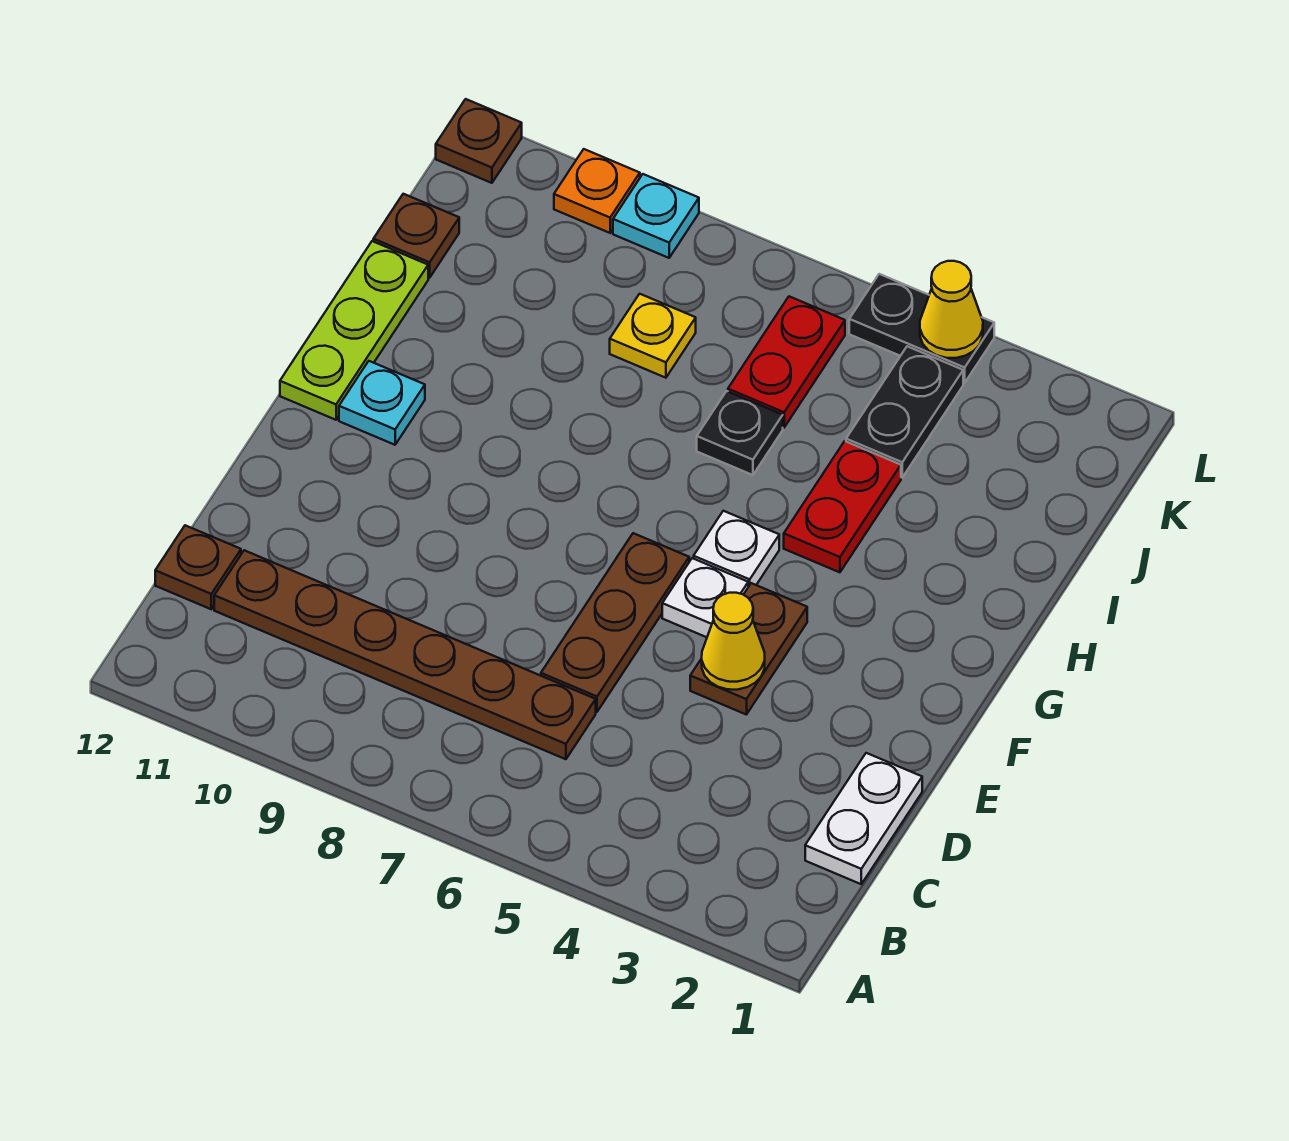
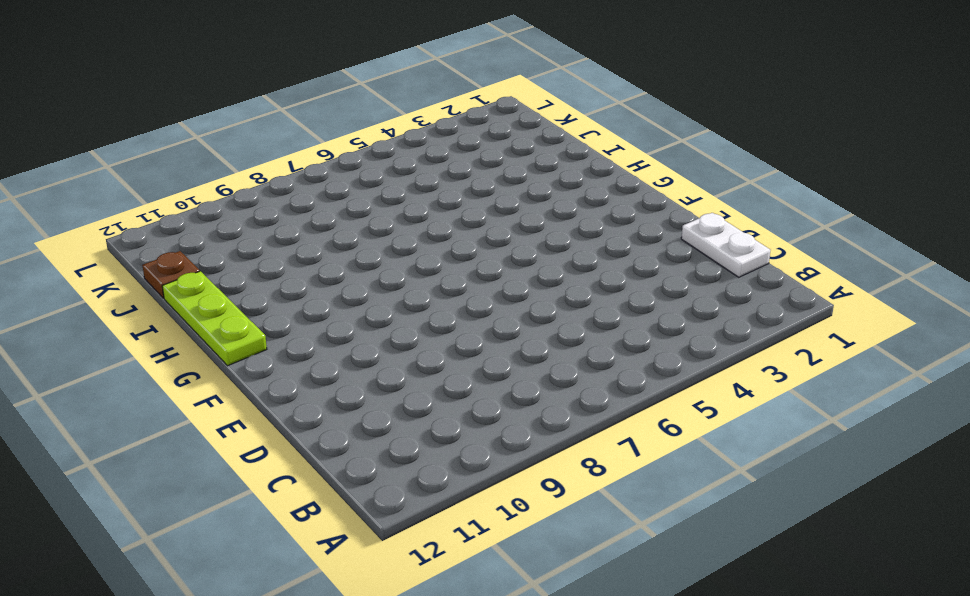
none -> brown plate C6:C11 level 1
none -> brown plate C12 level 1
none -> brown plate D6:F6 level 1

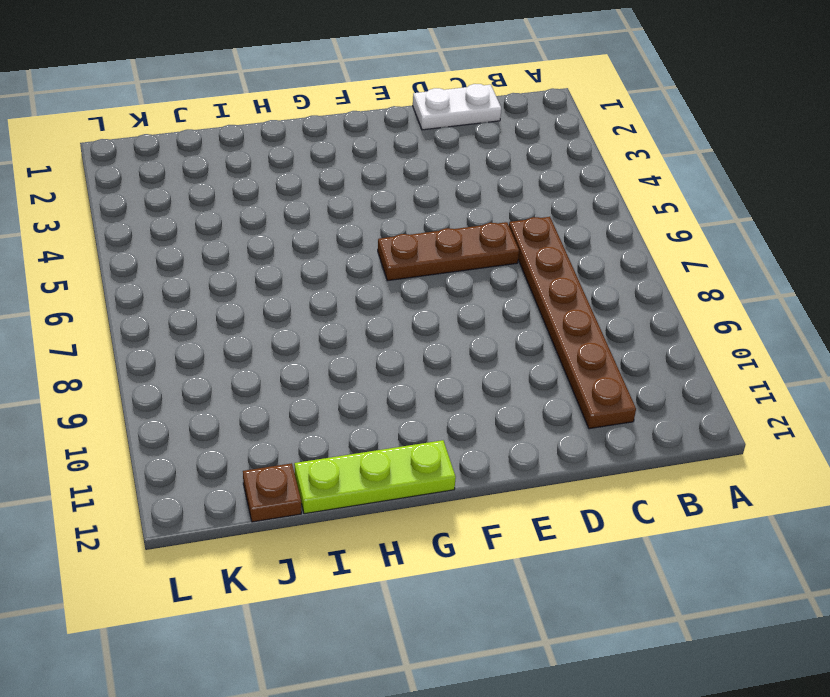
none -> brown plate C12 level 1
none -> brown plate E4:F4 level 1
none -> white plate F5 level 1

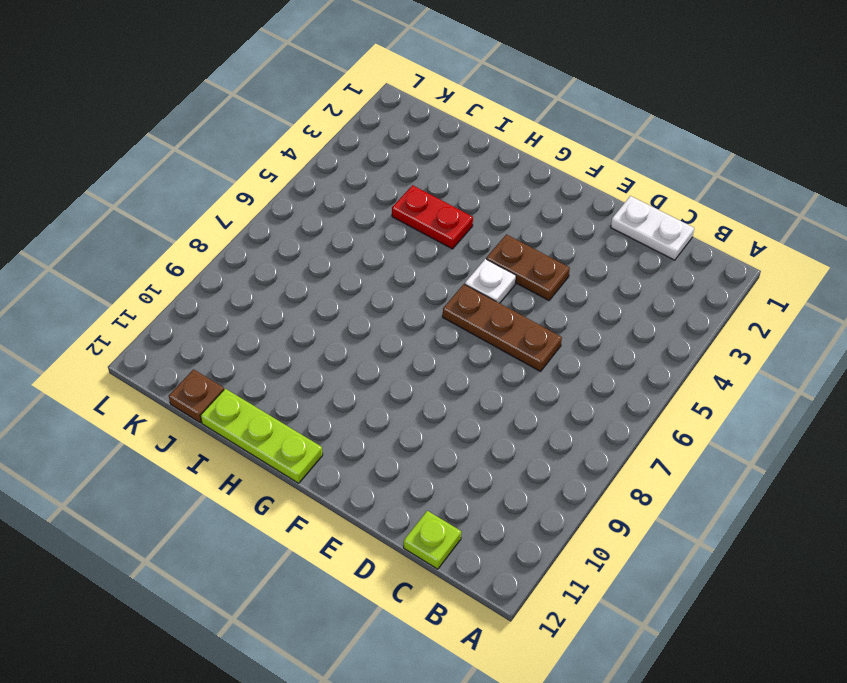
lime plate C12 level 1 -> brown plate C12 level 1
none -> brown plate C6:C11 level 1
none -> white plate G5 level 1
none -> cyan plate G11 level 1

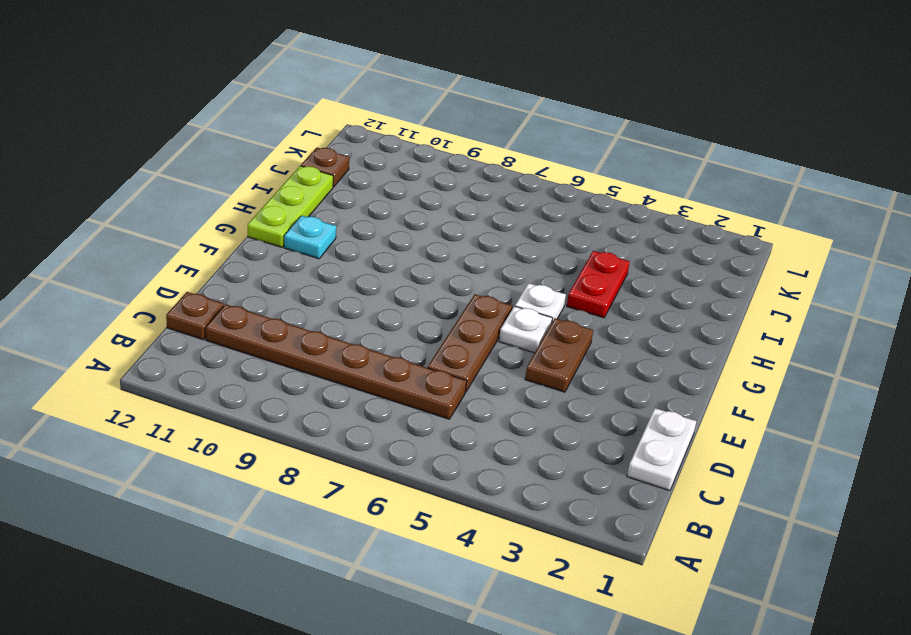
none -> black plate I6 level 1
none -> black plate J4:K4 level 1
none -> red plate J6:K6 level 1

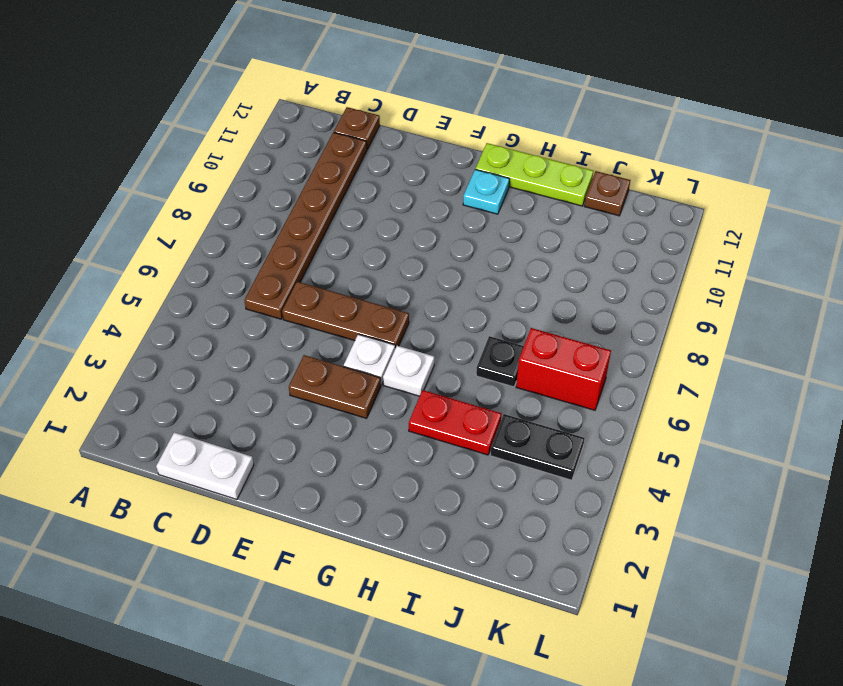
red brick J6:K6 level 1 -> red plate J6:K6 level 1
none -> yellow plate J8 level 1
none -> black plate L4:L5 level 1
none -> cyan plate L9 level 1

